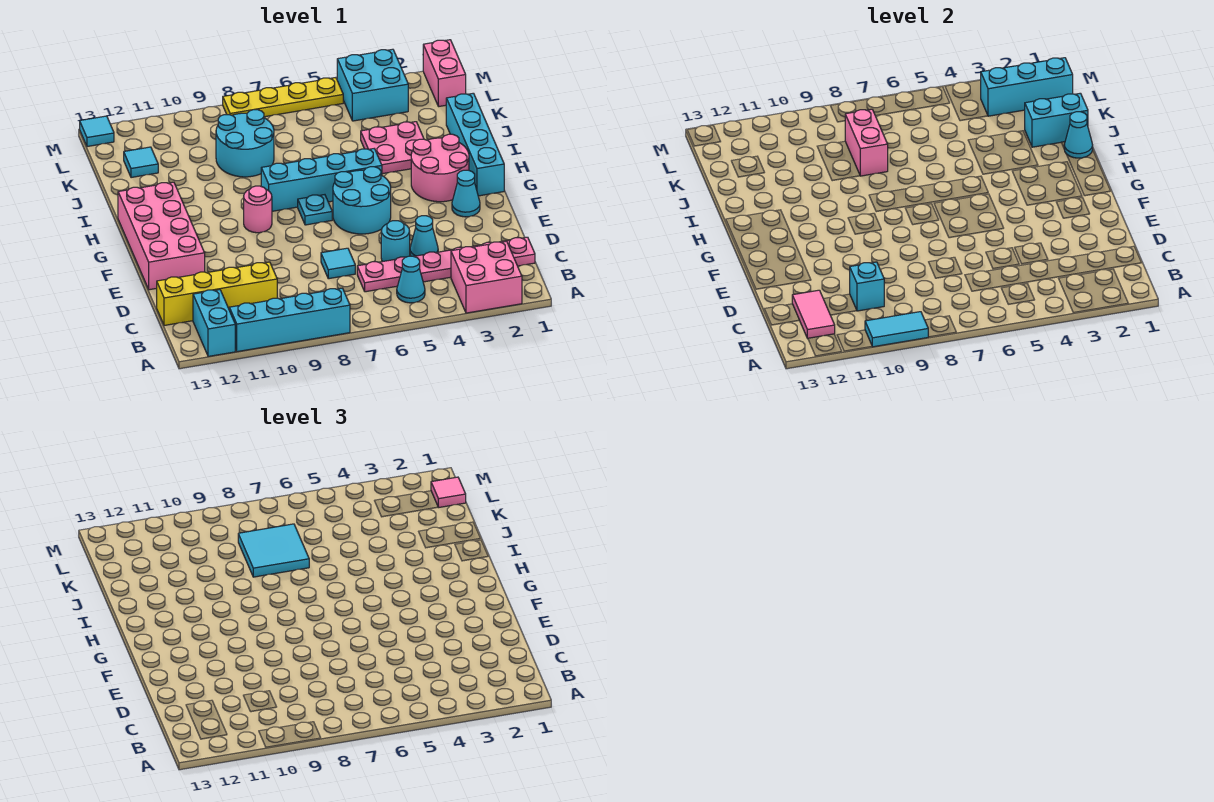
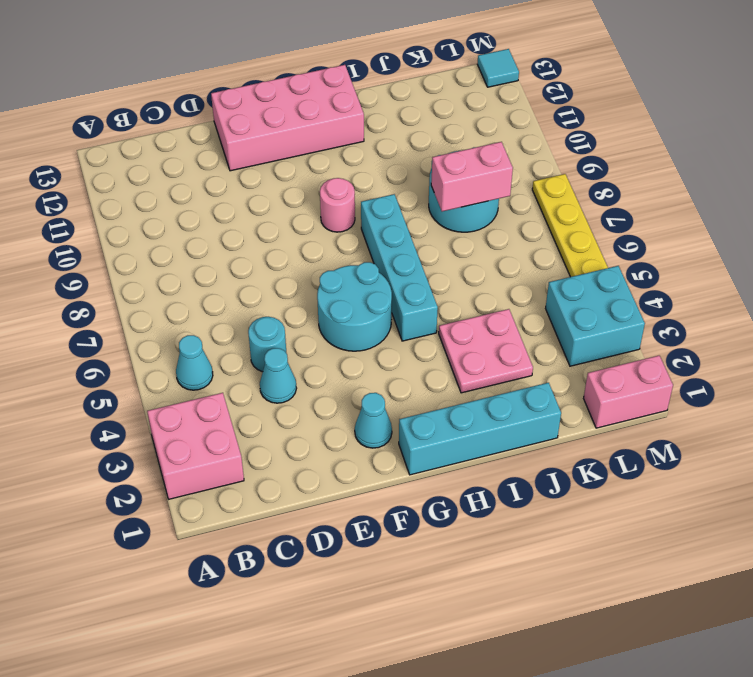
none -> cyan brick A8:A11 level 1
none -> cyan brick A12:B12 level 1
none -> pink plate C1:C6 level 1
none -> yellow brick C10:C13 level 1

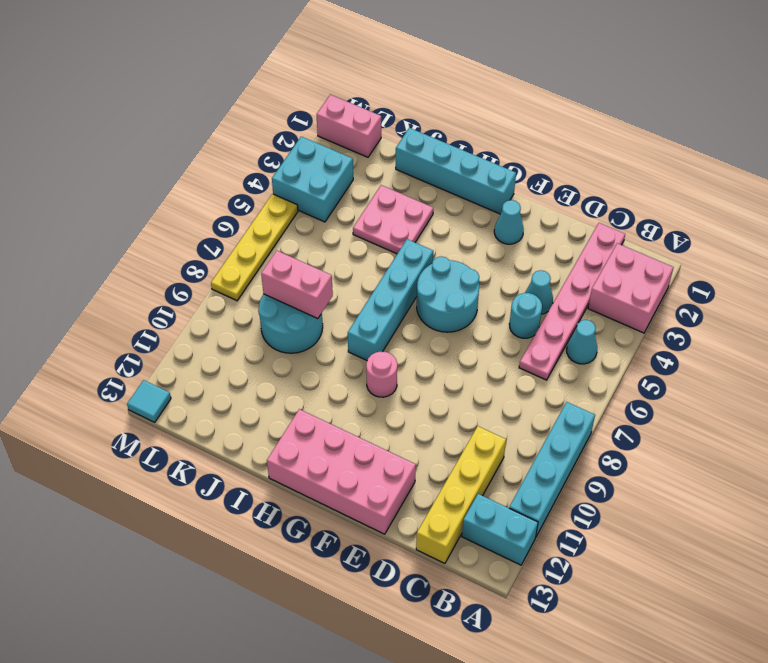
none -> cyan tile D7 level 1
none -> pink round brick G2:H3 level 1
none -> cyan plate G7 level 1
none -> cyan tile K12 level 1

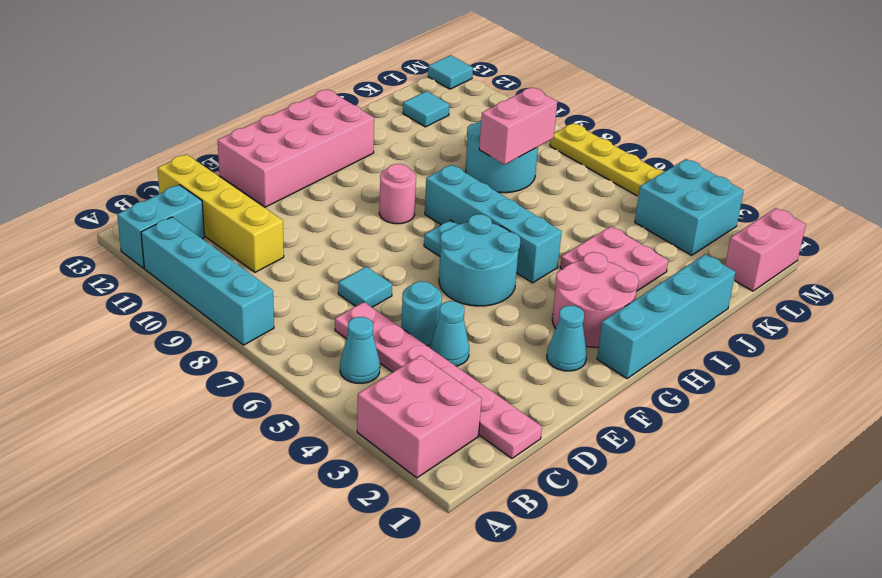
none -> cyan tile A9:A10 level 2
none -> pink tile B12:C12 level 2
none -> cyan brick C10 level 2
none -> cyan cone I1 level 2

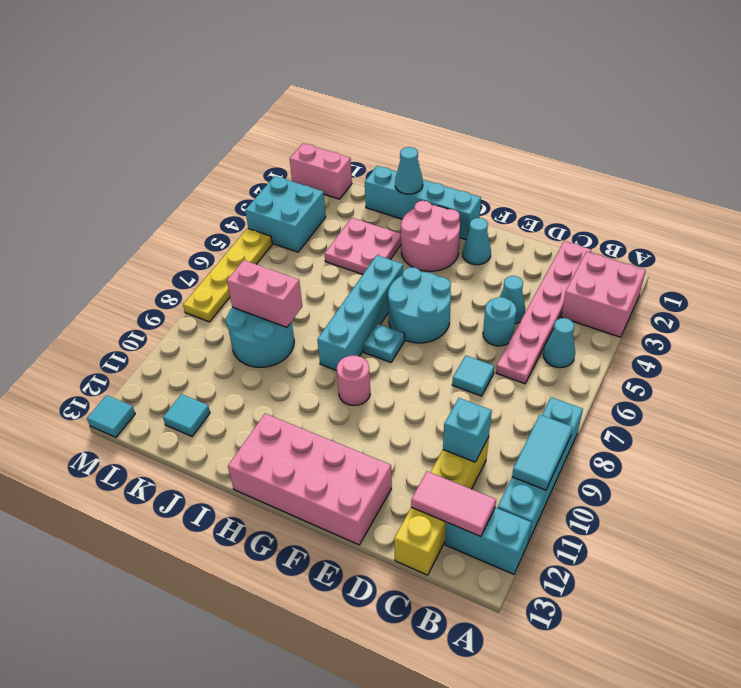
none -> cyan brick J1:J2 level 2
none -> cyan brick L1:L3 level 2
none -> cyan tile J7:K8 level 3
none -> pink tile L1 level 3

